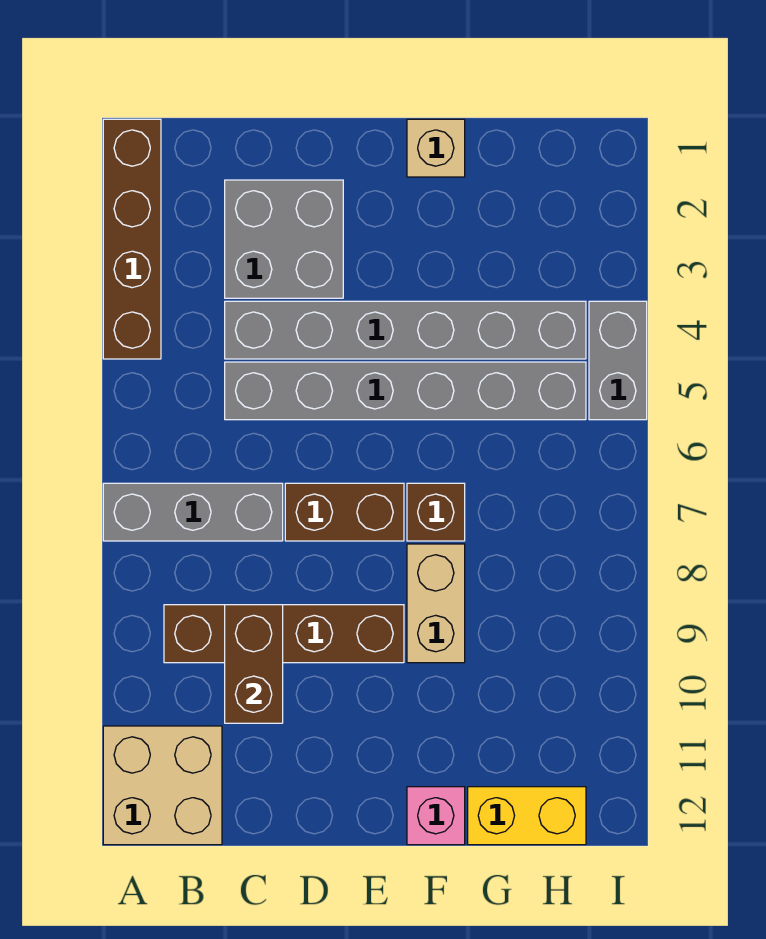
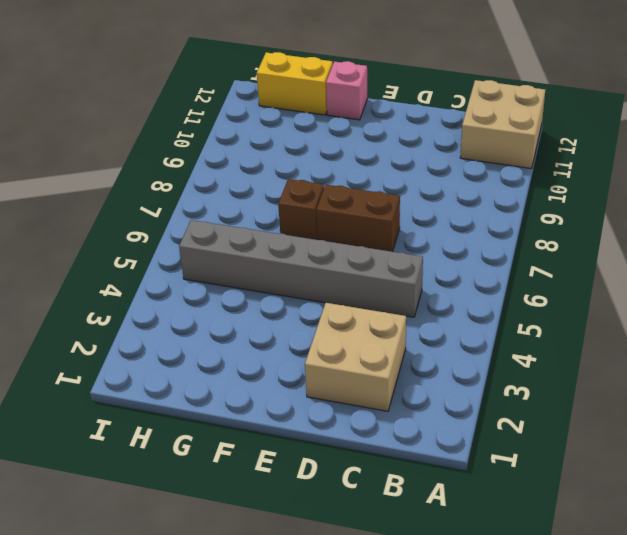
tan brick C2:D3 level 1 -> grey brick C2:D3 level 1
none -> brown brick A1:A4 level 1
none -> grey brick A7:C7 level 1
none -> brown brick B9:E9 level 1

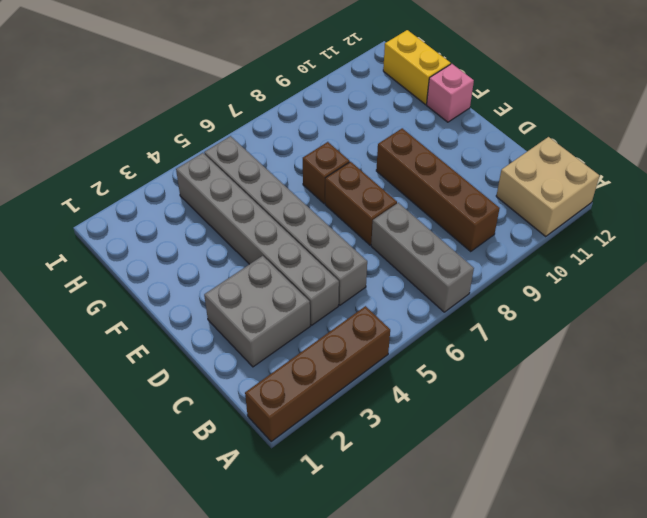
none -> tan brick F1 level 1
none -> tan brick F8:F9 level 1
none -> grey brick I4:I5 level 1

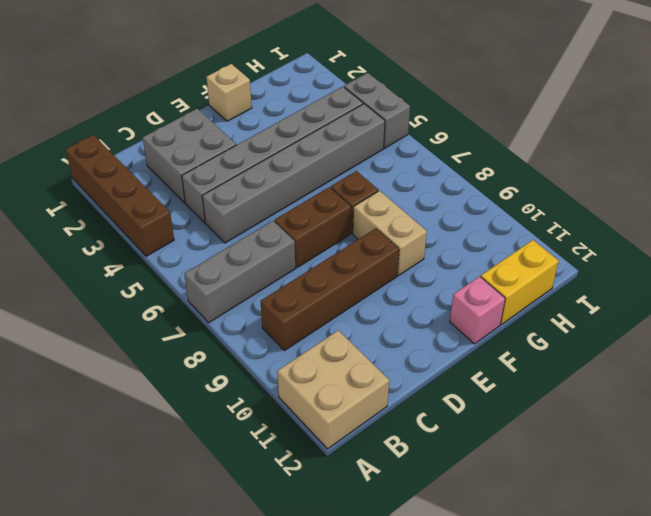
none -> brown brick C9:C10 level 2

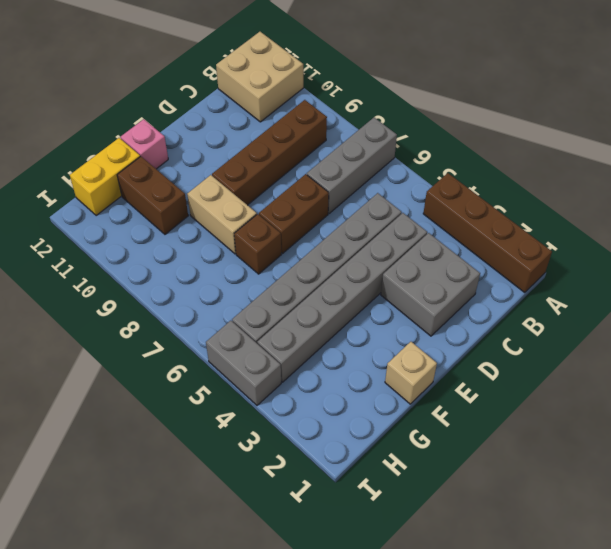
brown brick G10:G11 level 1 -> brown brick C9:C10 level 2

